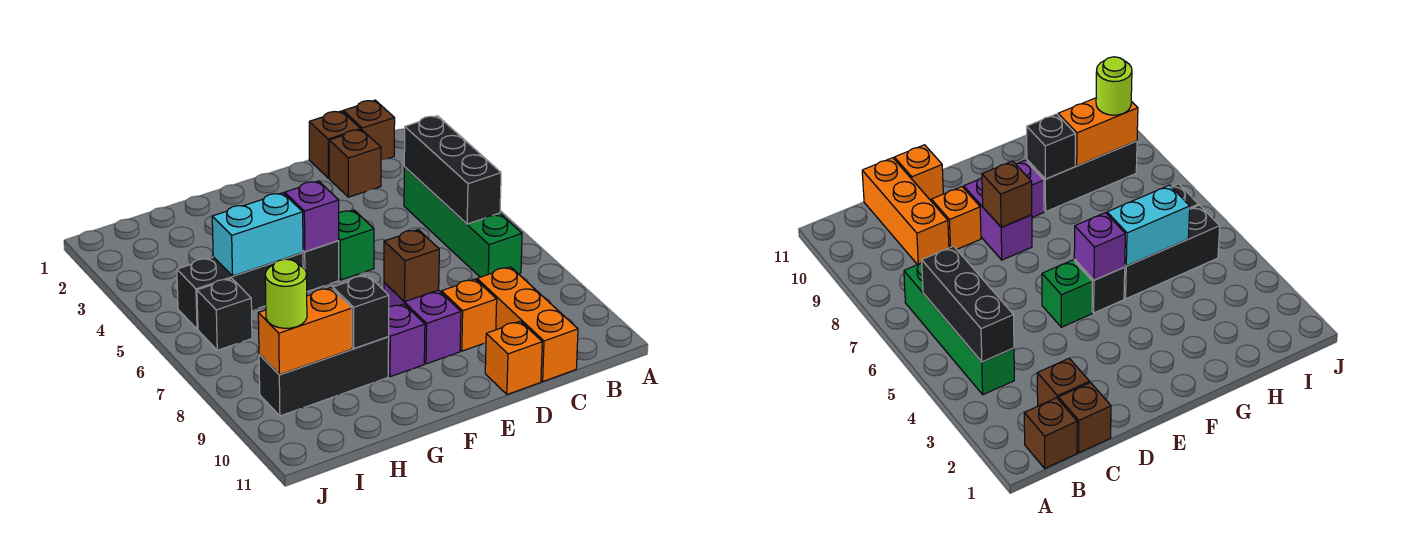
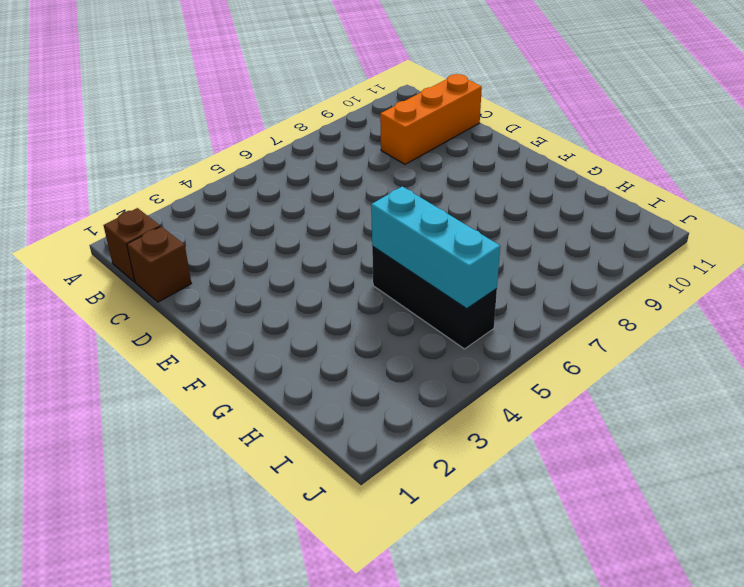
cyan brick G5:I5 level 2 -> cyan brick G5:H5 level 2
none -> green brick B4:B7 level 1
none -> brown brick C2 level 1
none -> orange brick D9 level 1

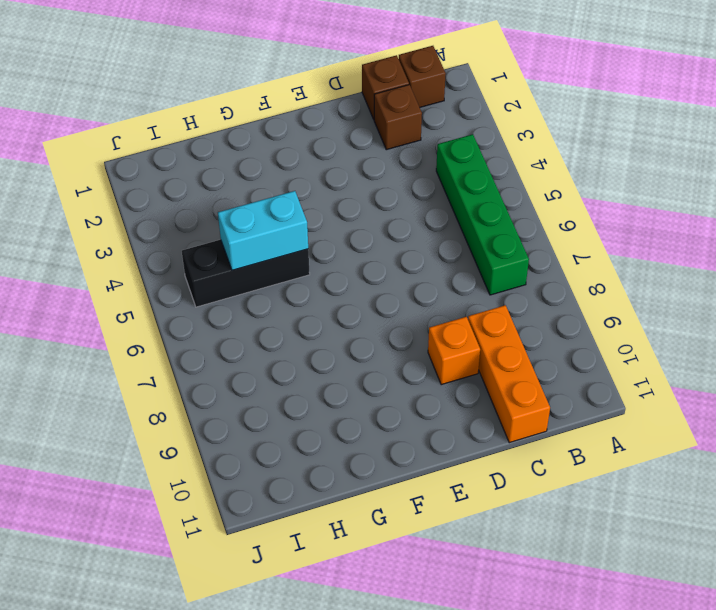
none -> orange brick D11 level 1
none -> green brick E5 level 1
none -> purple brick E8:E9 level 1

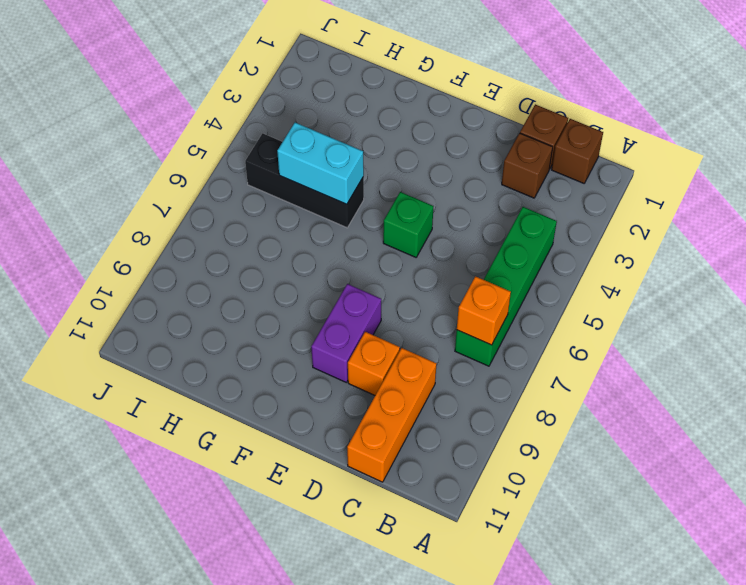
orange brick B7 level 2 -> orange brick D11 level 1
none -> black brick F5 level 1
none -> purple brick F9 level 1
none -> black brick G9:I9 level 1

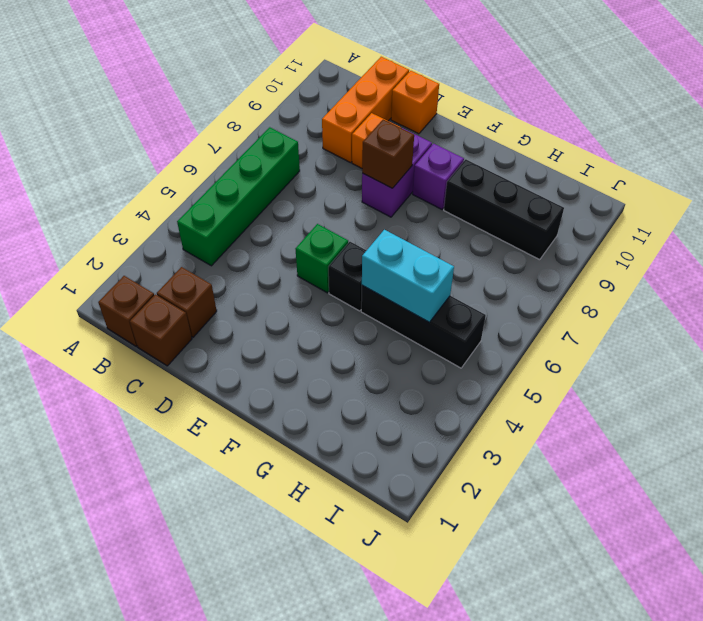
none -> black brick I6 level 1
none -> black brick B4:B6 level 2
none -> purple brick F5 level 2

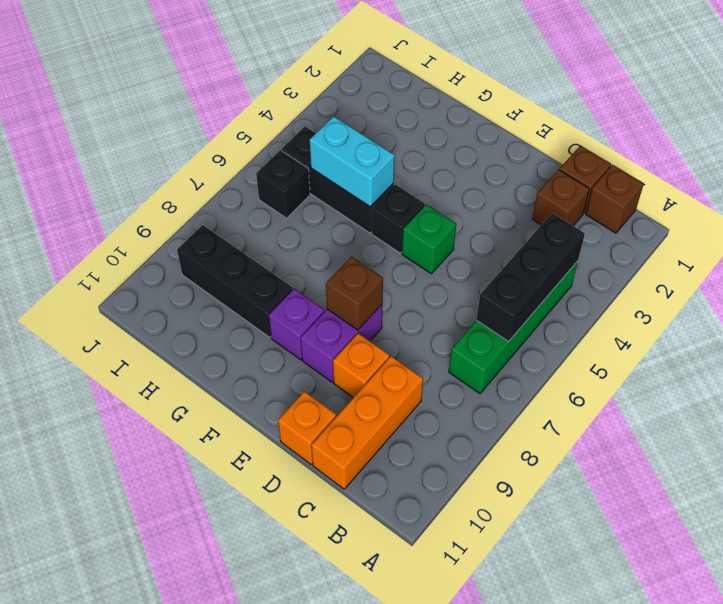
none -> purple brick F5 level 2
none -> black brick G9 level 2
none -> orange brick H9:I9 level 2

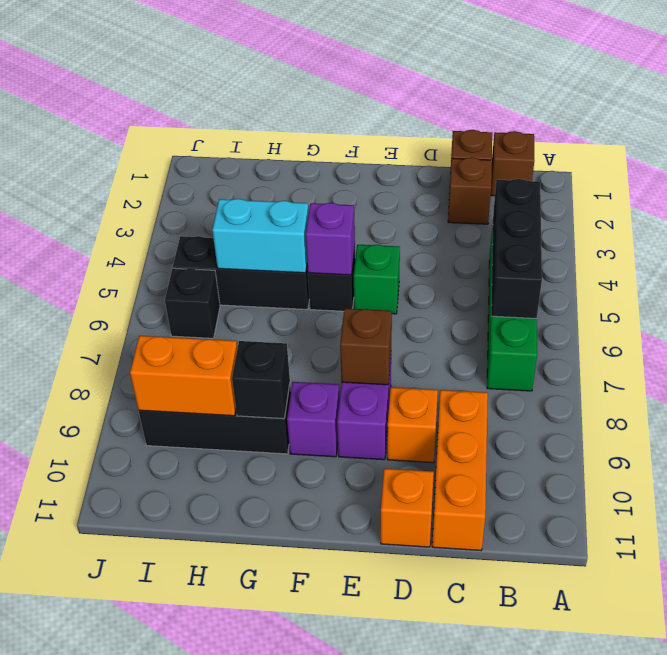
none -> lime round brick I9 level 3

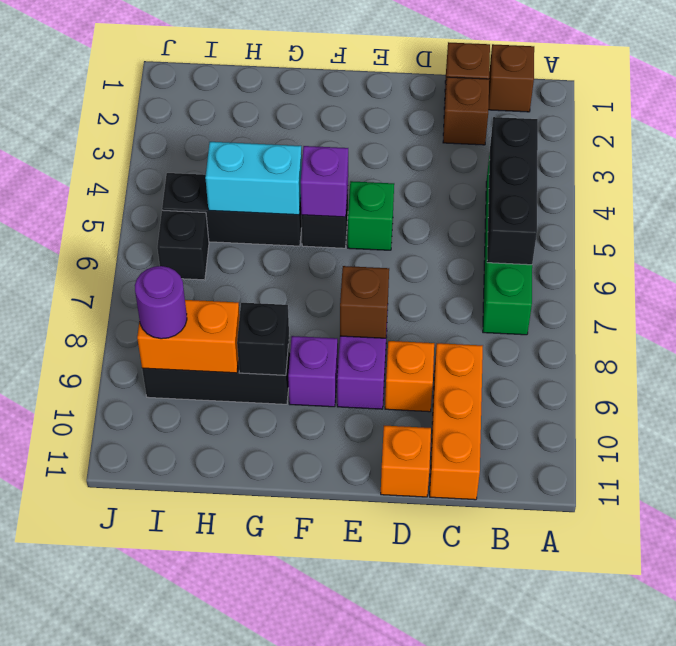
purple round brick I9 level 3 -> lime round brick I9 level 3

